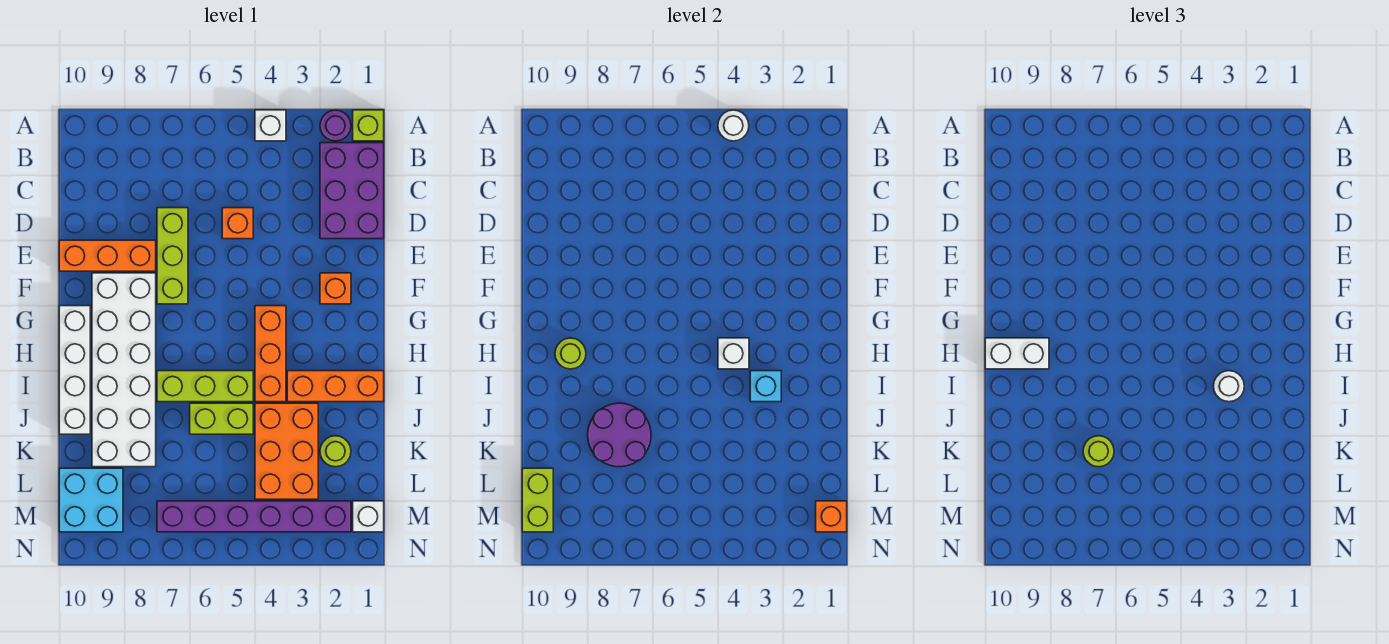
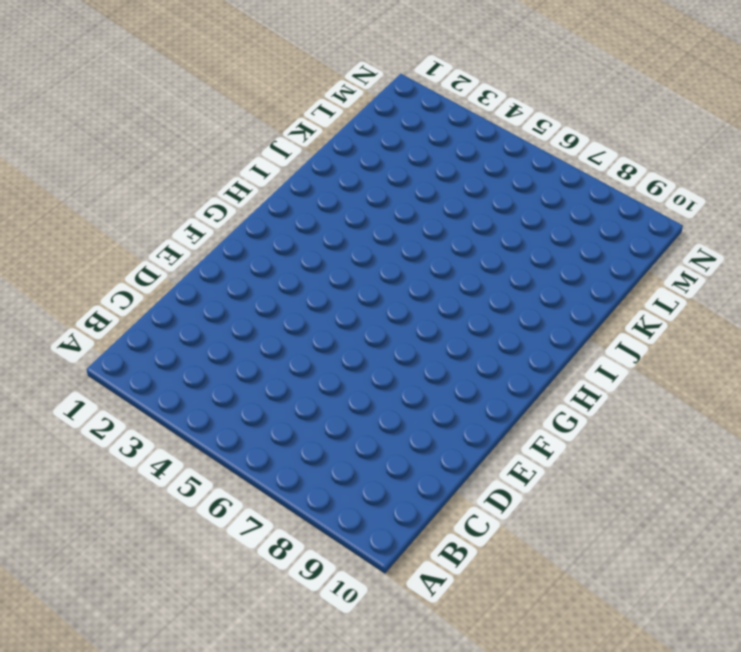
none -> lime brick A1 level 1
none -> purple round brick A2 level 1
none -> white brick A4 level 1

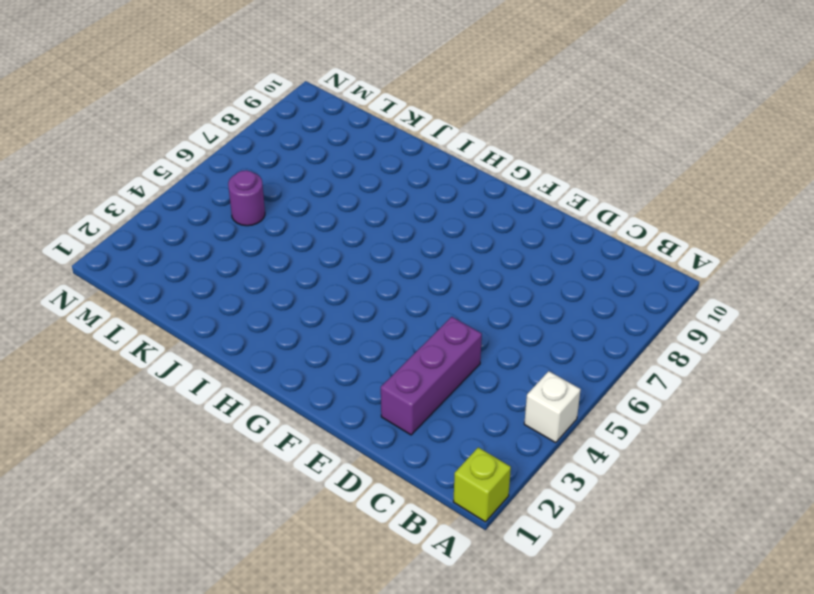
purple brick D2:D4 level 1 -> purple brick B1:D2 level 1
purple round brick L5 level 1 -> purple round brick A2 level 1
none -> orange brick D5 level 1
none -> lime brick D7:F7 level 1
none -> orange brick E8:E10 level 1

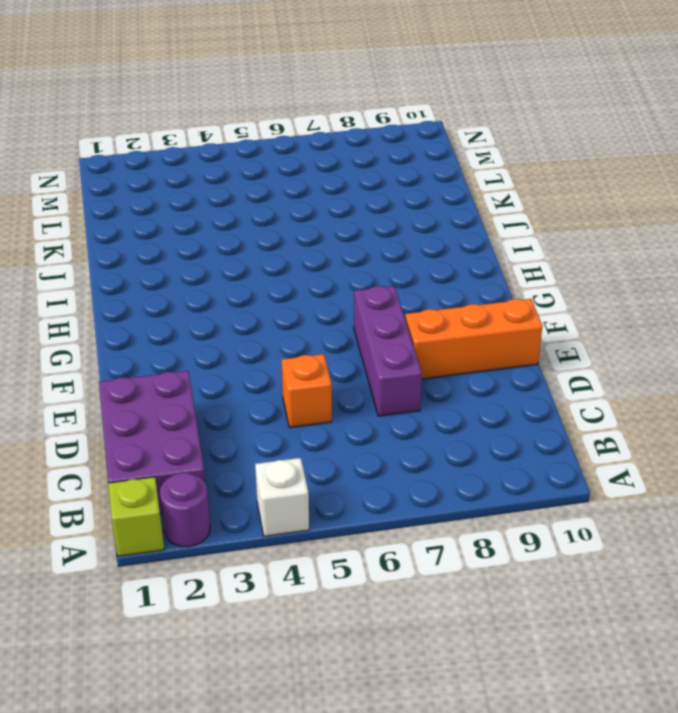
purple brick D7:F7 level 1 -> lime brick D7:F7 level 1
none -> orange brick F2 level 1
none -> white brick F8:K9 level 1
none -> orange brick G4:I4 level 1

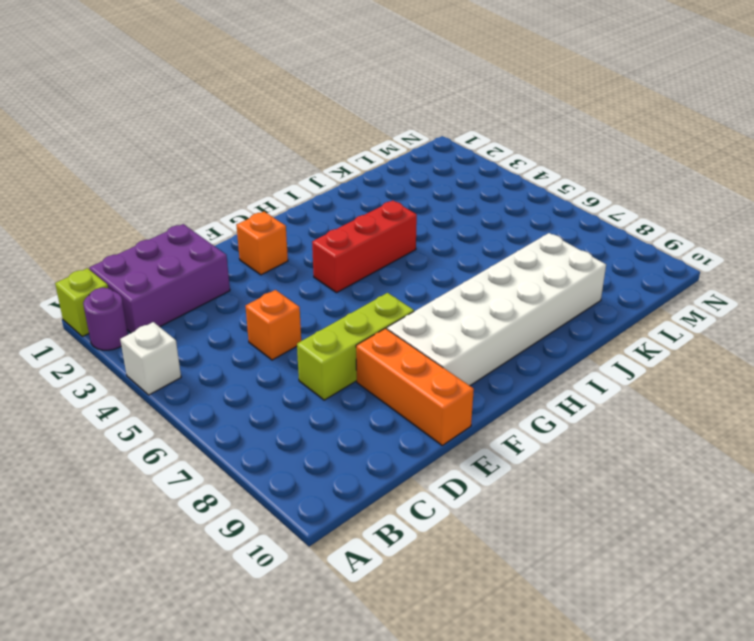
red brick G4:I4 level 1 -> orange brick G4:I4 level 1
none -> white brick G10:J10 level 1
none -> orange brick I1:I3 level 1
none -> lime brick I5:I7 level 1

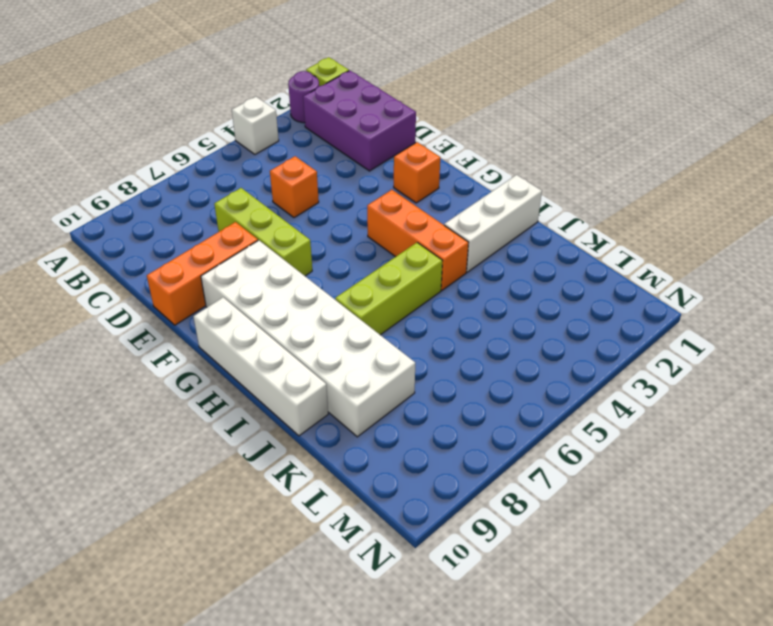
white brick I1:I3 level 1 -> orange brick I1:I3 level 1
none -> orange brick J3:L4 level 1
none -> lime brick J5:J6 level 1
none -> lime round brick K2 level 1

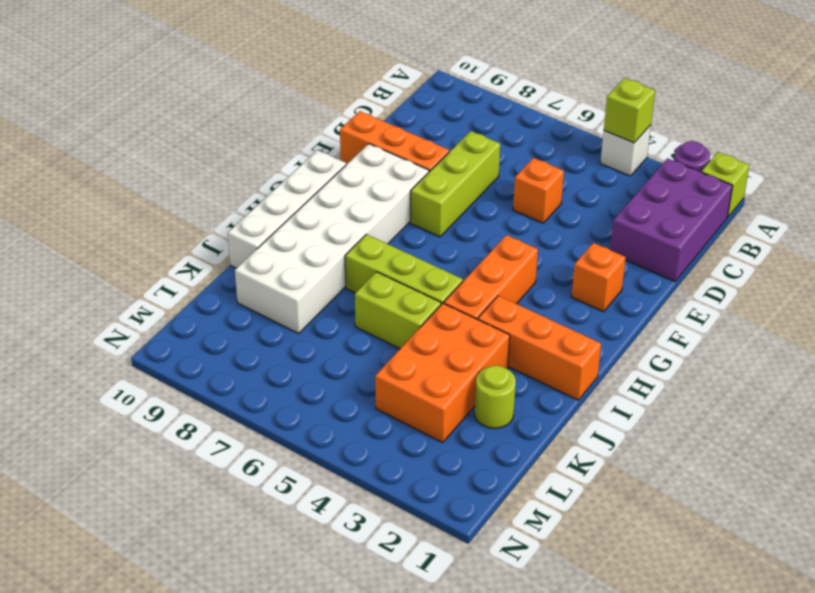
lime brick A4 level 2 -> white round brick A4 level 2
none -> cyan brick L9:M10 level 1
none -> white brick M1 level 1
none -> purple brick M2:M7 level 1

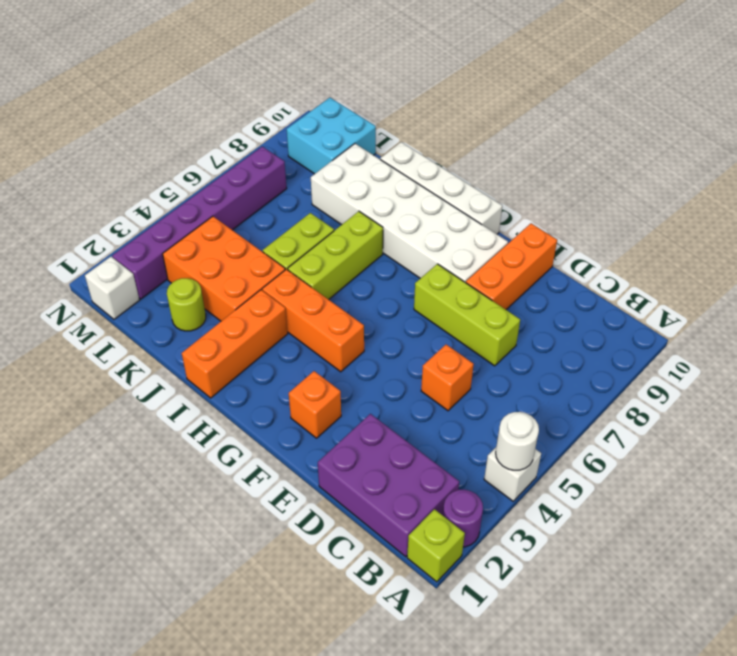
none -> white brick H4 level 2
none -> lime round brick H9 level 2
none -> cyan brick I3 level 2

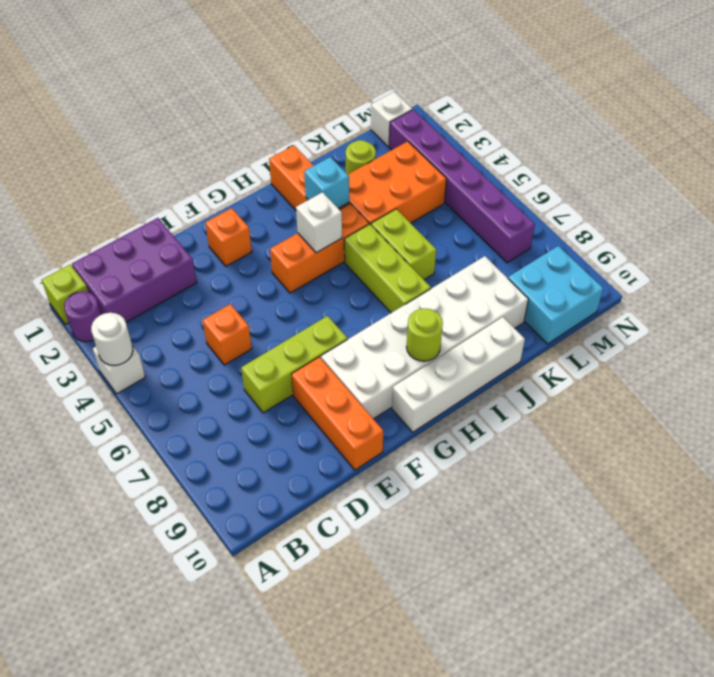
none -> purple round brick J7:K8 level 2
none -> lime brick L10:M10 level 2
none -> orange brick M1 level 2

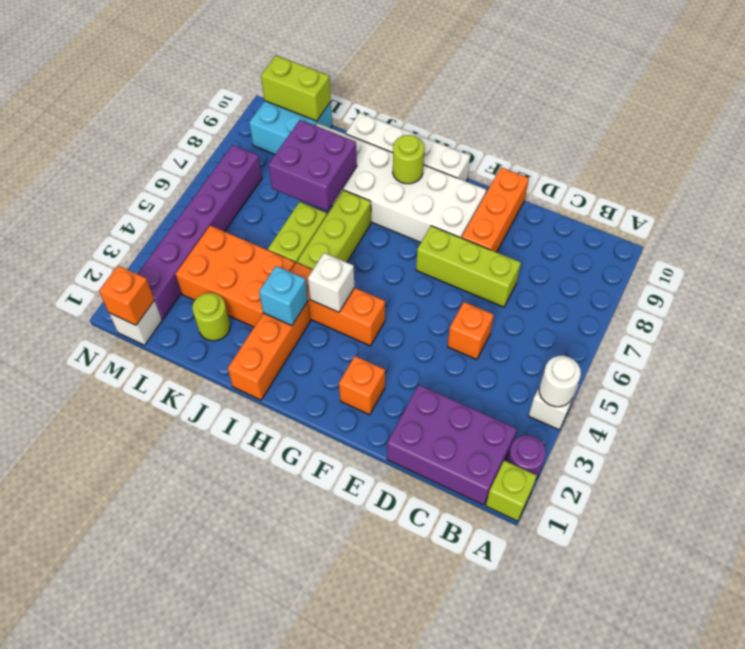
purple brick J7:K8 level 2 -> purple round brick J7:K8 level 2
none -> white brick H9:H10 level 3
none -> white round brick I3 level 3
none -> lime round brick K7 level 3

